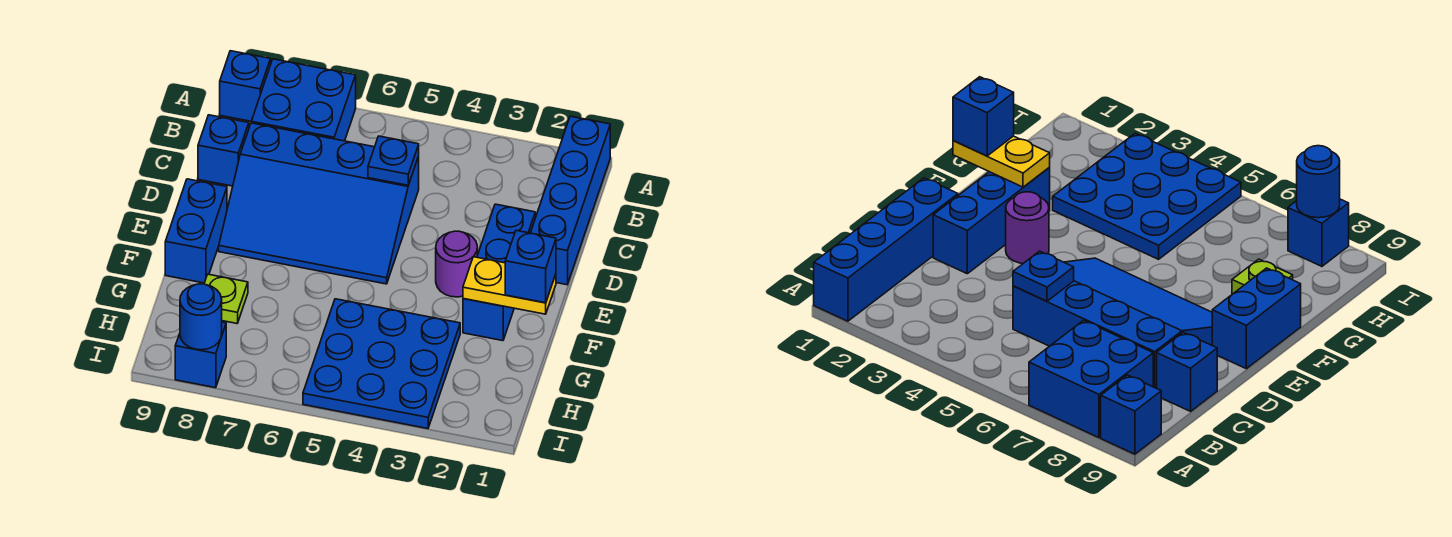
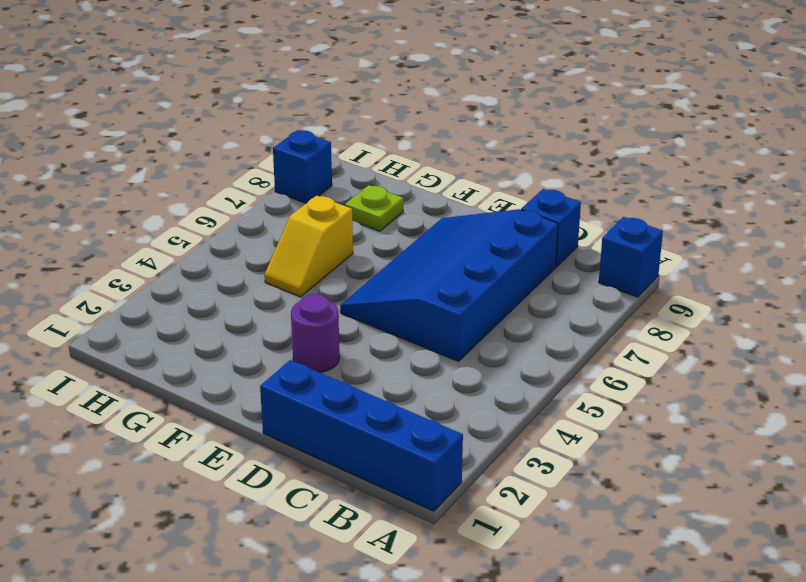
yellow slope G5:G6 level 1 top 6 -> blue plate G3:I5 level 1
none -> blue brick A7:B8 level 1
none -> blue brick D2:F2 level 1
none -> blue brick E9:F9 level 1

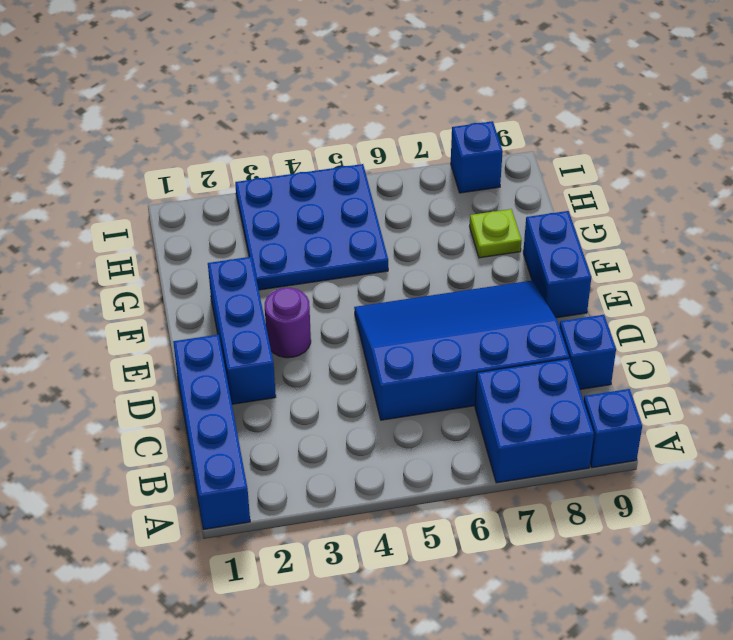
none -> blue plate C5 level 2
none -> yellow plate F1:F2 level 2
none -> blue round brick I8 level 2

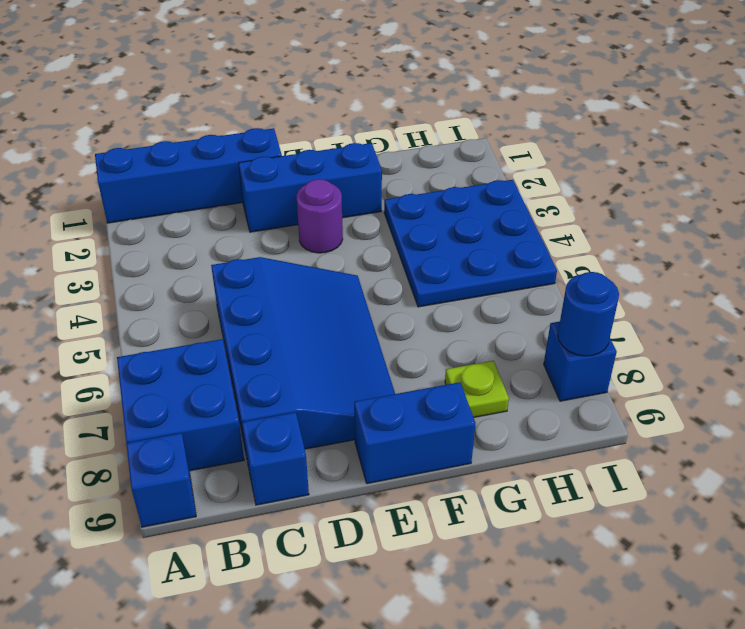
none -> blue plate C5 level 2
none -> yellow plate F1:F2 level 2
none -> blue brick F1 level 3

